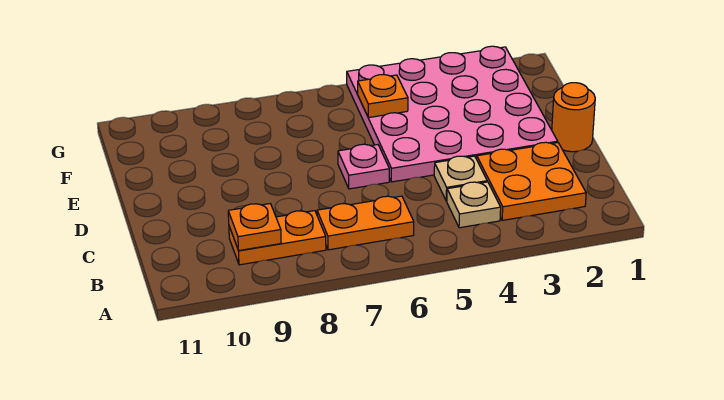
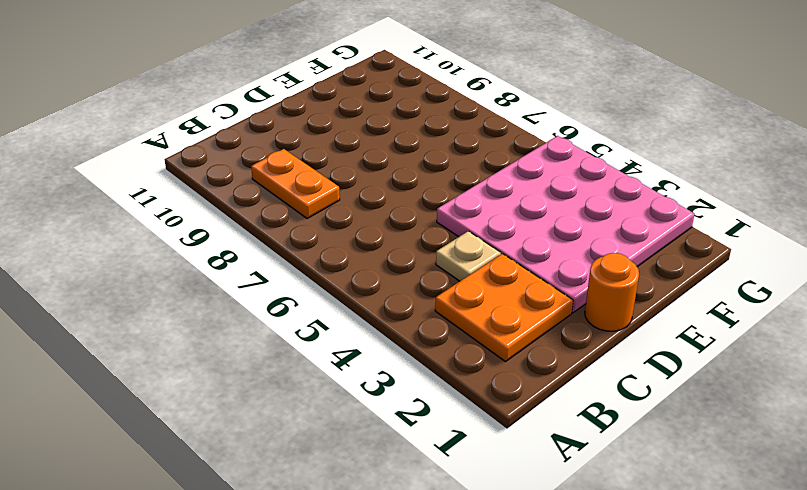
none -> tan plate B4 level 1
none -> orange plate B6:B7 level 1

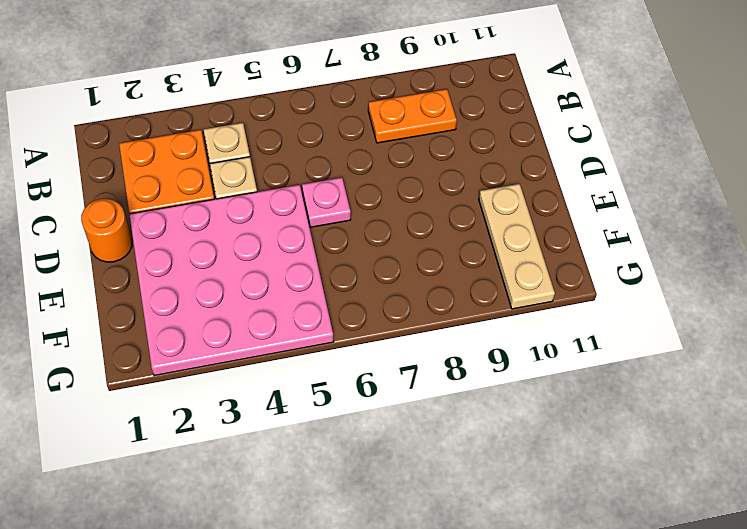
tan plate E10:G10 level 1 -> none
none -> orange plate B6:B7 level 1
none -> orange plate B9 level 2

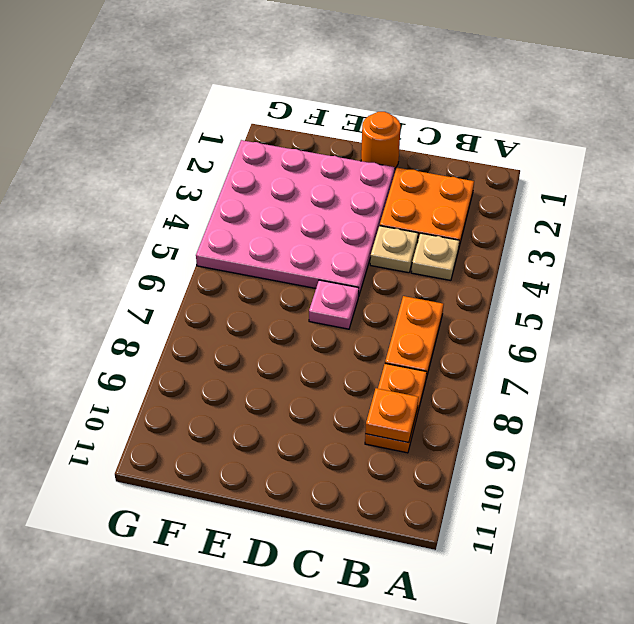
none -> orange plate F5 level 2

